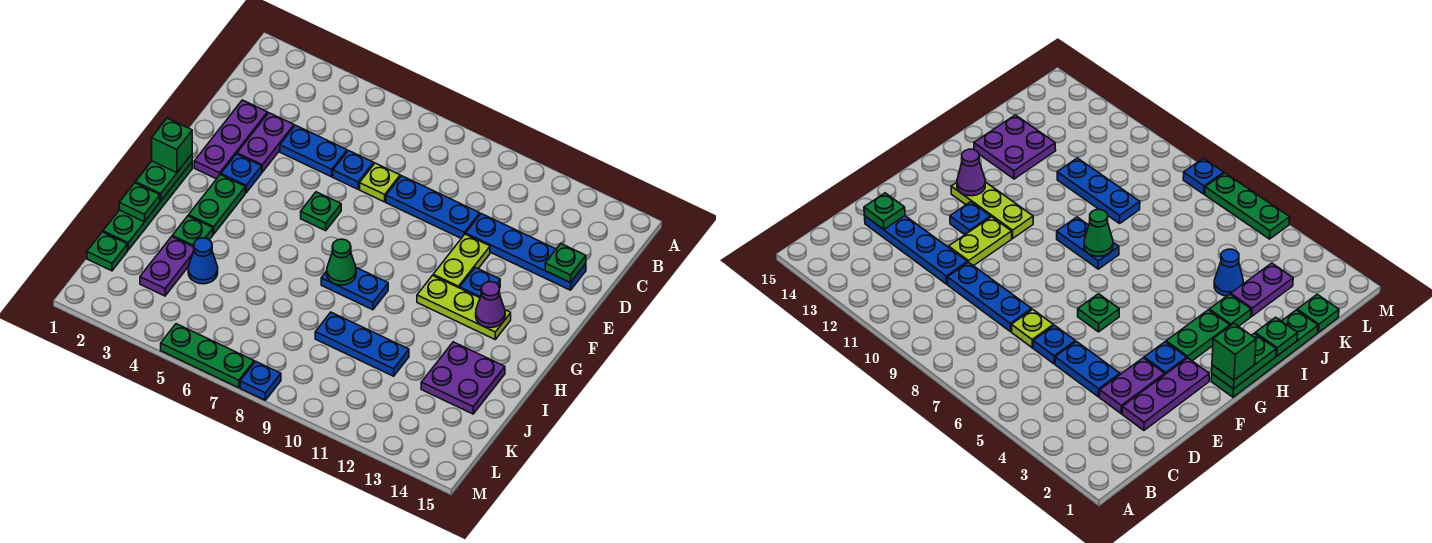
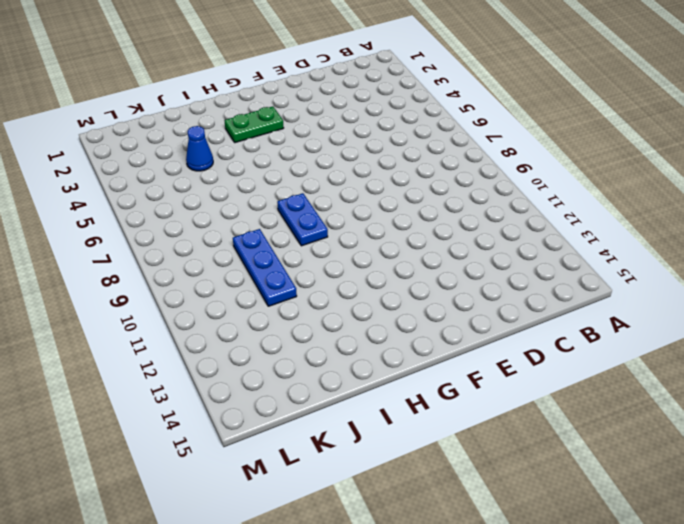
none -> purple plate D2:F2 level 1
none -> purple plate D3:E3 level 1
none -> blue plate D4:D5 level 1

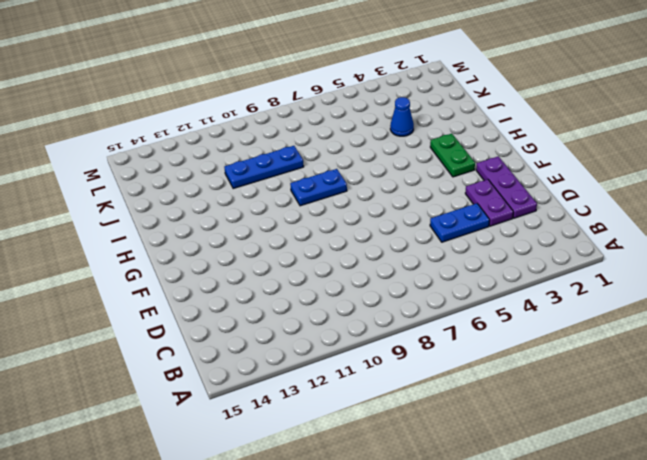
none -> blue plate D6 level 1
none -> lime plate D7 level 1
none -> blue plate D8:D10 level 1

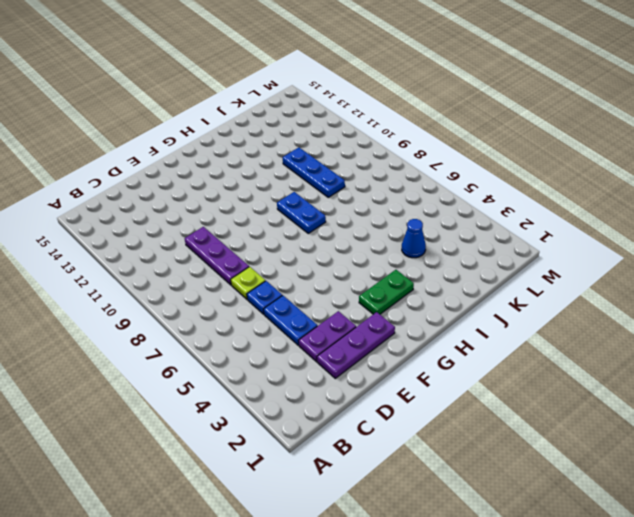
purple plate D8:D10 level 1 -> blue plate D8:D10 level 1
none -> blue plate D11:D14 level 1
none -> lime plate E11:F11 level 1
none -> blue plate F3 level 1

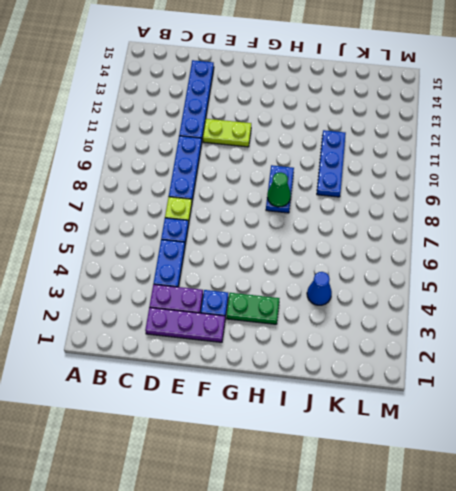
none -> green plate F6 level 1
none -> blue plate F12 level 1
none -> green plate G1:J1 level 1

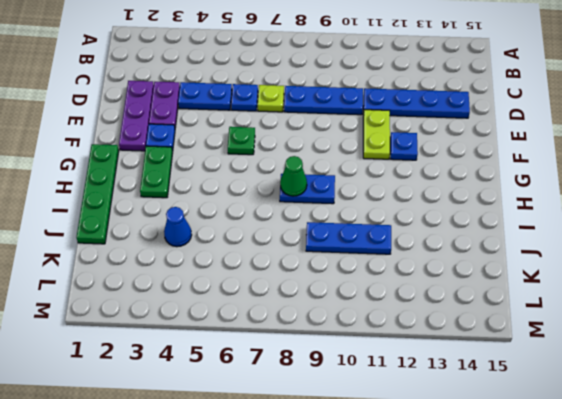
none -> lime plate G11:G13 level 1
none -> green plate I3 level 1
none -> purple plate I13:J14 level 1

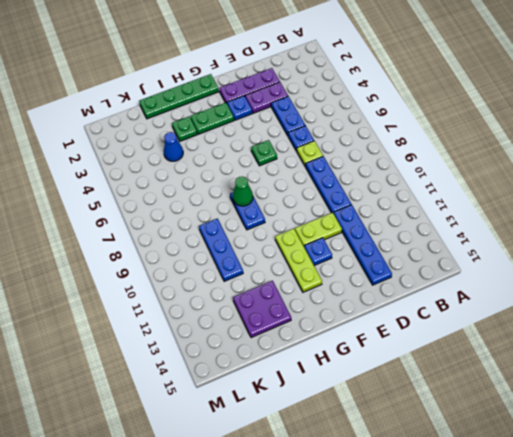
none -> purple plate J3:K3 level 1
none -> green plate K1 level 1
none -> green plate M5:M7 level 1

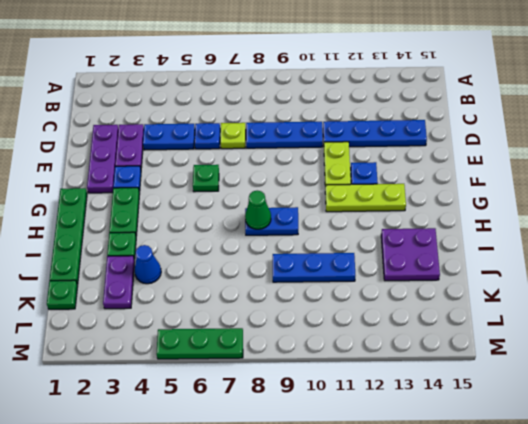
none -> blue plate M8 level 1
none -> green plate D14 level 2
none -> green plate G1:H1 level 2

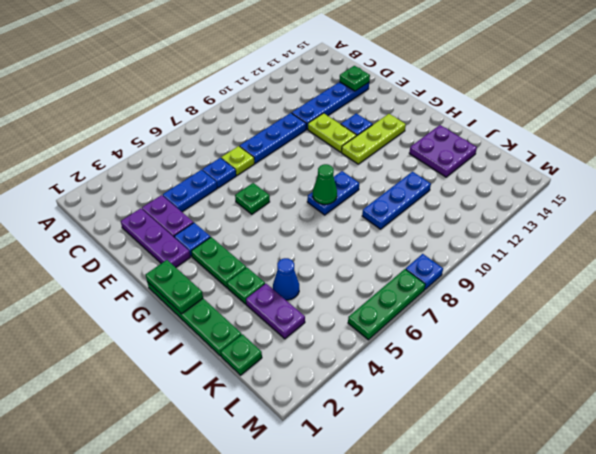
none -> purple cone G13 level 2
none -> green plate I1 level 2
none -> green brick G1 level 3

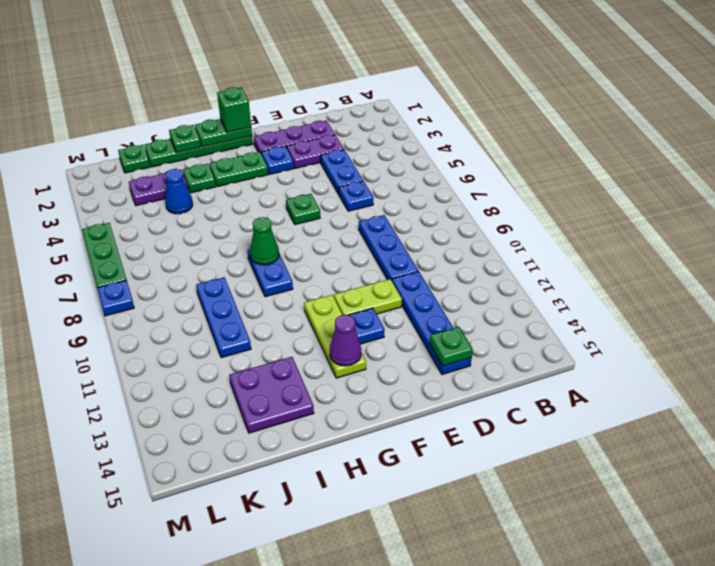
none -> lime plate D7 level 1

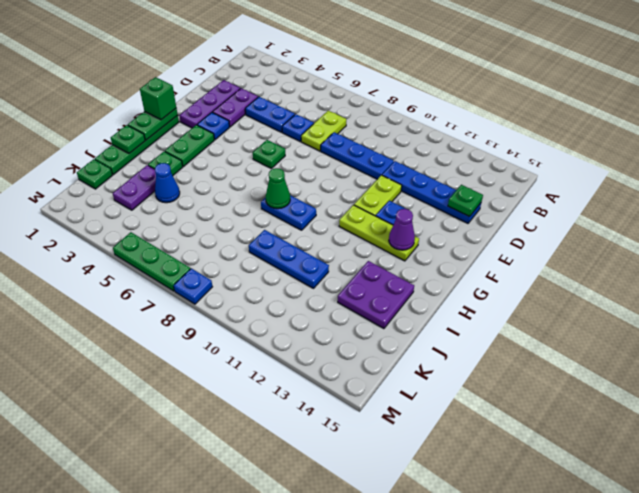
lime plate C7:D7 level 1 -> lime plate D7 level 1

